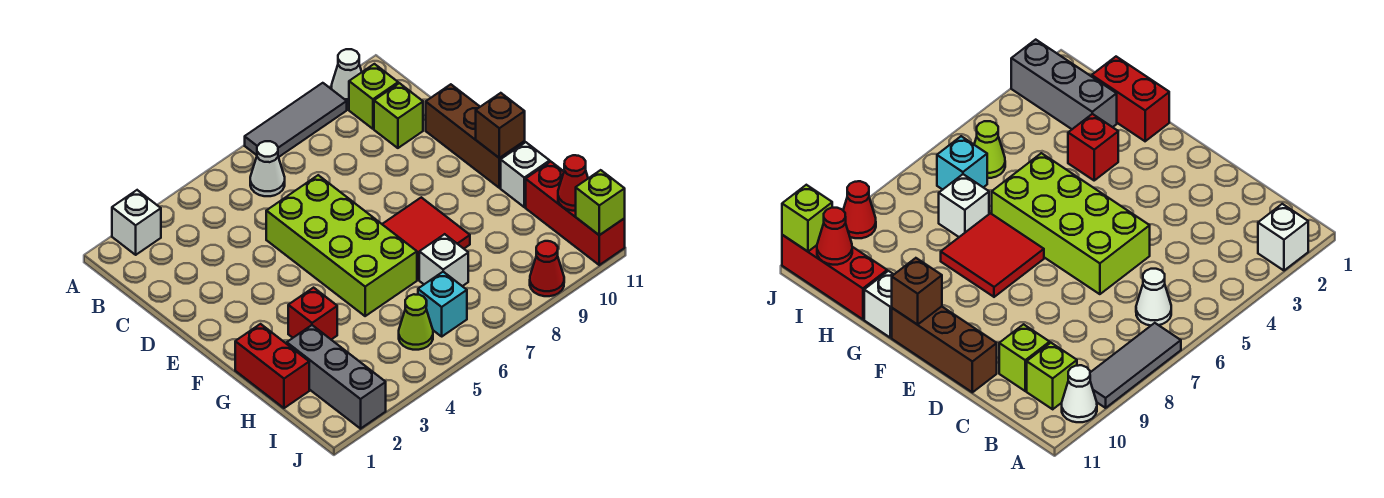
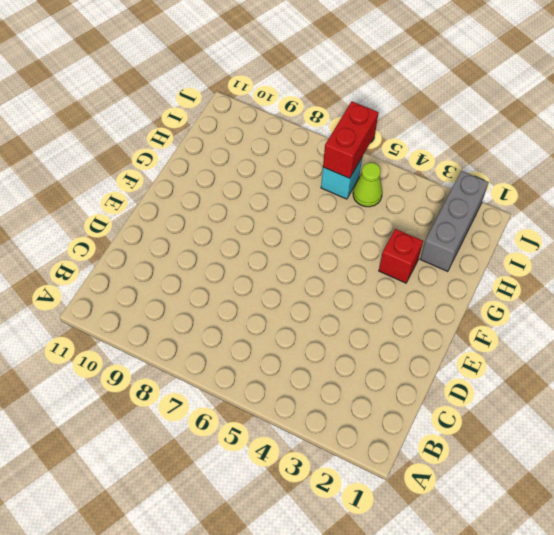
red brick I6:J6 level 2 -> red brick G1:H1 level 1
none -> white brick A2 level 1
none -> grey tile A7:A9 level 1
none -> white cone A10 level 1

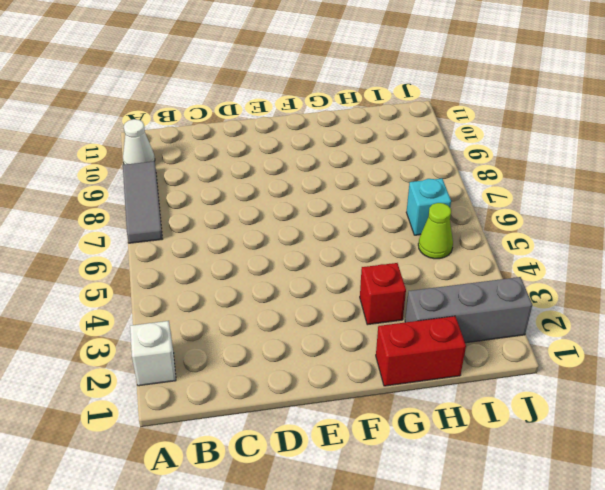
none -> white cone B6 level 1
none -> lime brick B10 level 1
none -> lime brick C10 level 1

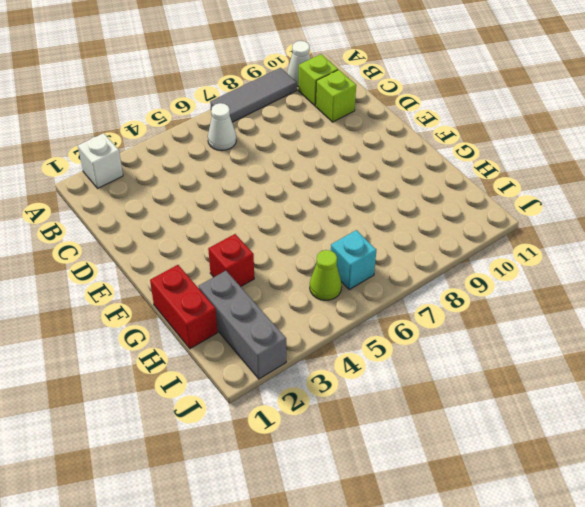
none -> lime brick D5:G6 level 1
none -> brown brick D11:F11 level 1
none -> red tile F7:G8 level 1

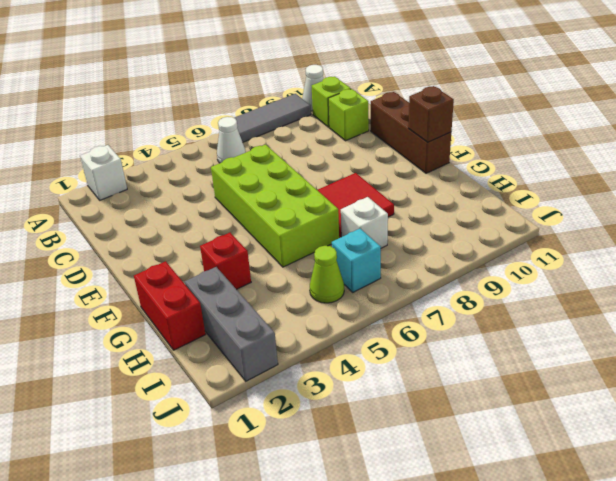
none -> white brick G11 level 1
none -> red brick H11:J11 level 1
none -> red cone J9 level 1

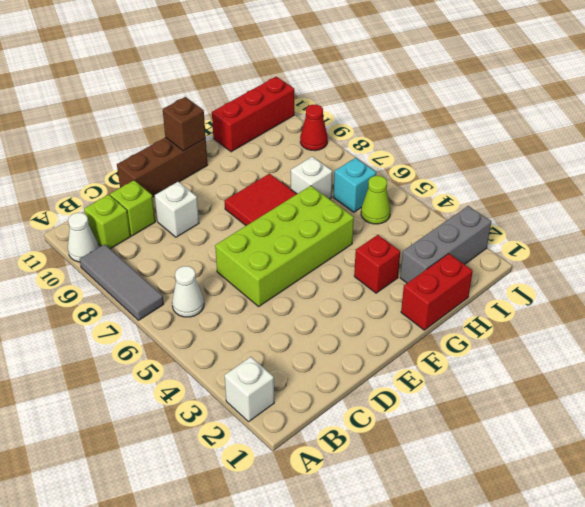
white brick D9 level 1 -> white brick G11 level 1
none -> red cone I11 level 2
none -> lime brick J11 level 2

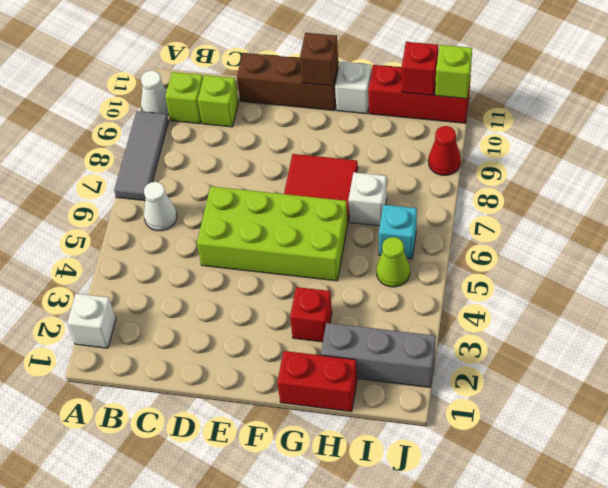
red brick I11 level 2 -> red cone I11 level 2

